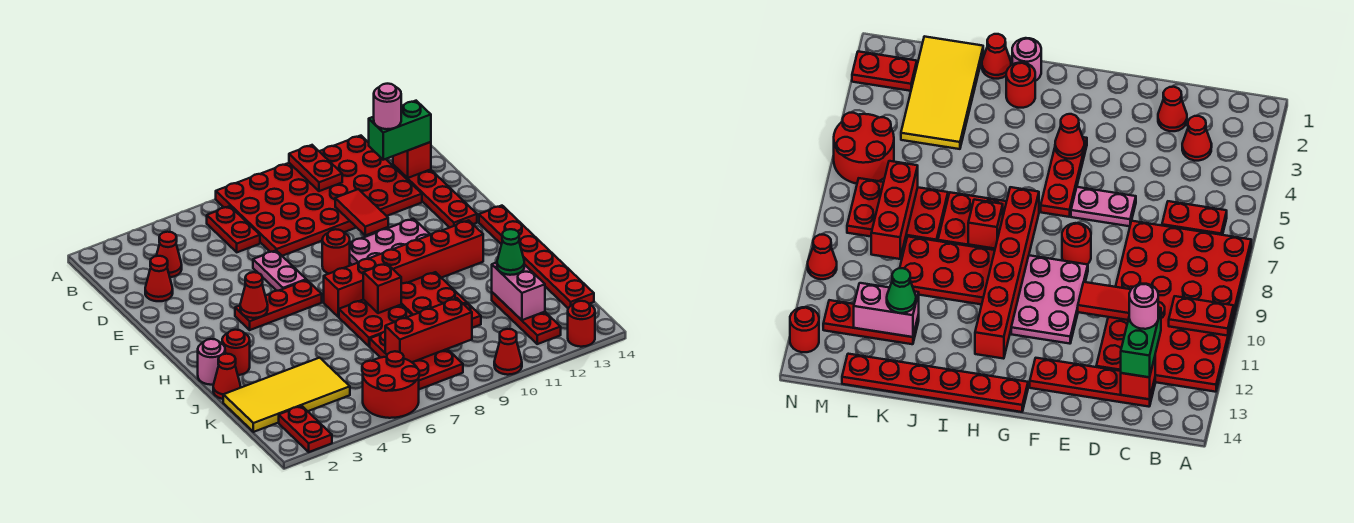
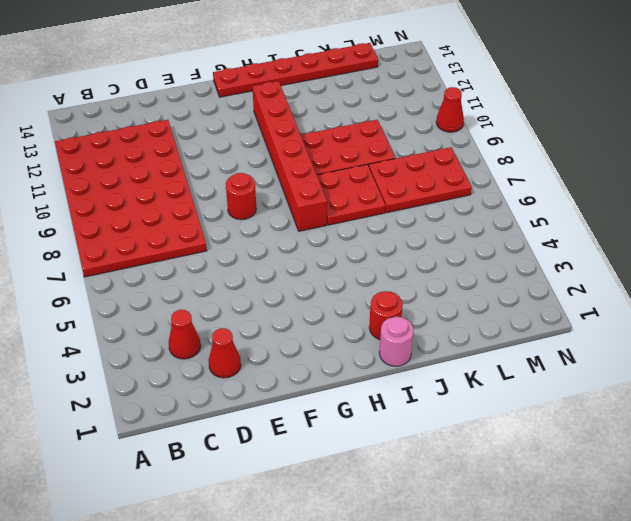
none -> red plate B6:C6 level 1
none -> red plate C13:F13 level 1
none -> pink plate E6:F6 level 1
none -> pink plate F9:G11 level 1

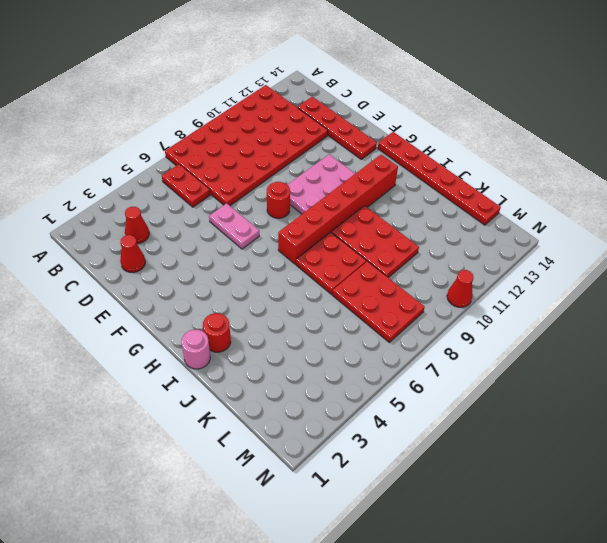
none -> red plate G4:G6 level 1
none -> red cone J1 level 1
none -> yellow tile K1:L4 level 1
none -> red plate K12:M12 level 1

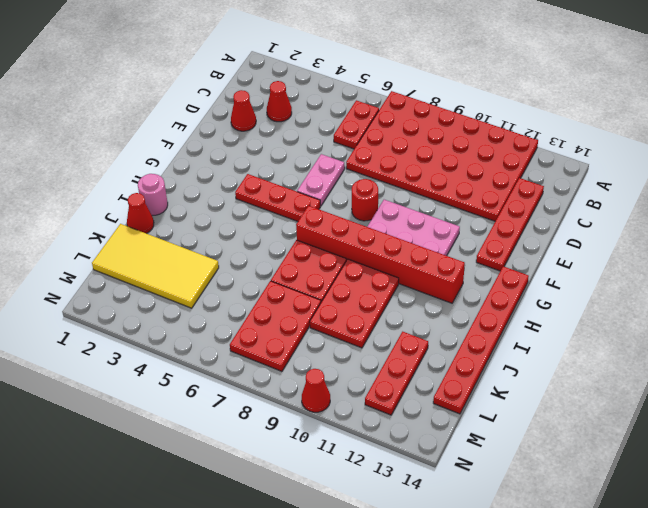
none -> red round brick I2 level 1
none -> red plate M2:N2 level 1
none -> red round brick M5:N6 level 1
none -> red round brick N13 level 1

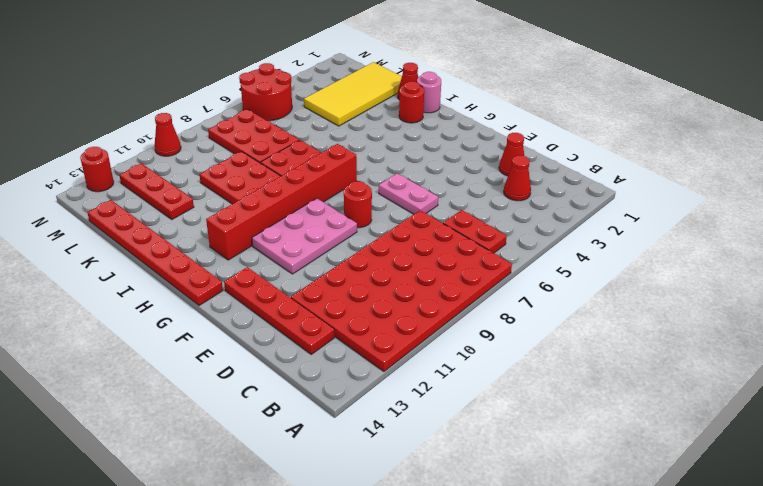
none -> red plate G4:G6 level 1
none -> red plate M2:N2 level 1
none -> red plate A10:B10 level 2
none -> red brick C13 level 2

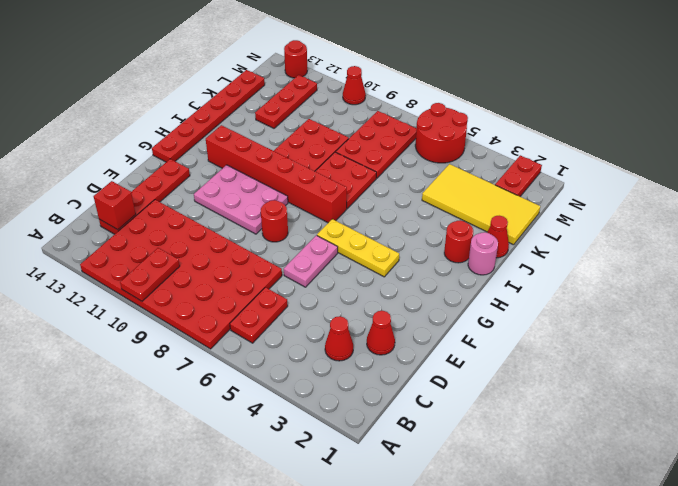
yellow plate G4:G6 level 1 -> red plate G4:G6 level 1
none -> red tile D10:E10 level 2
none -> red cone G4 level 2
none -> red brick I8 level 2
none -> pink brick K12:L12 level 2

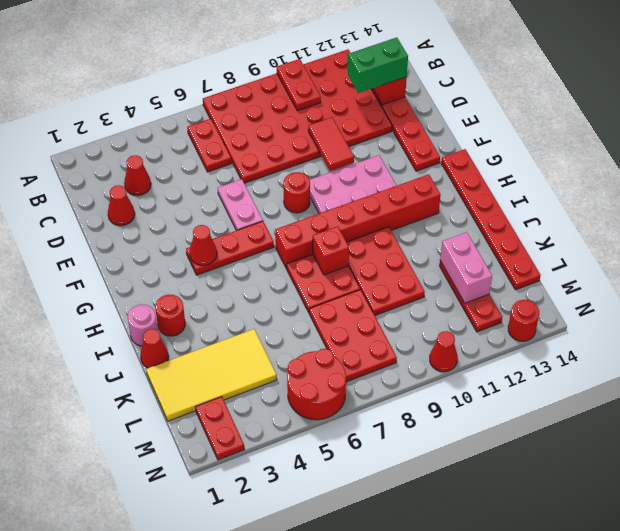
none -> red brick L7:L9 level 2
none -> green cone K12 level 3
none -> pink round brick C12 level 4

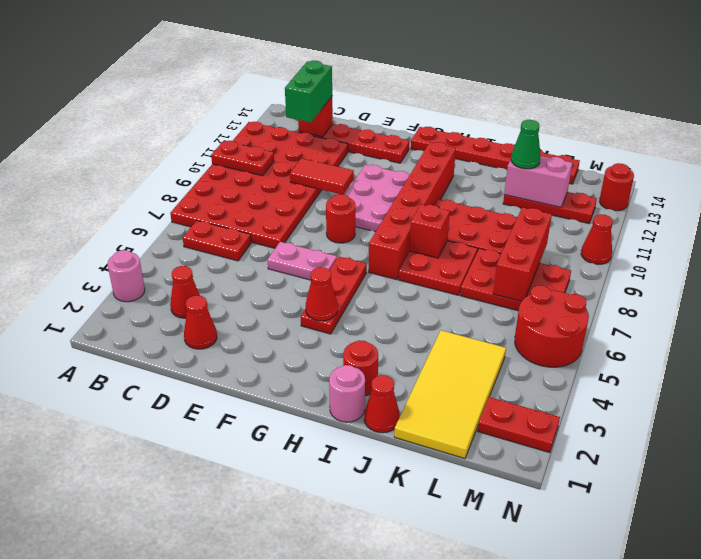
pink round brick A3 level 1 -> pink round brick C12 level 4

